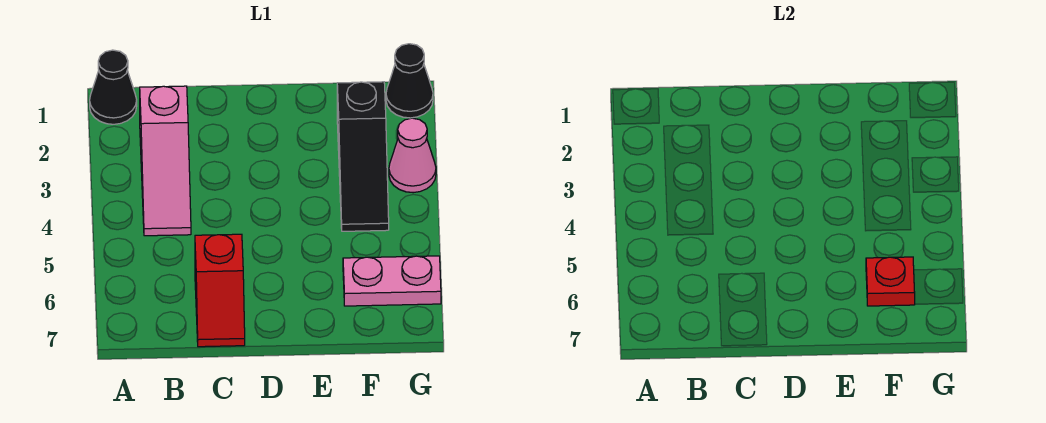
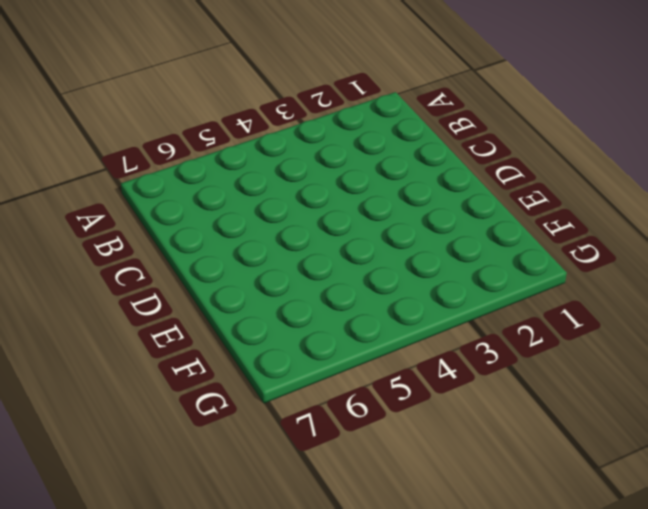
none -> black cone A1 level 1
none -> pink slope B2:B4 level 1 top 2

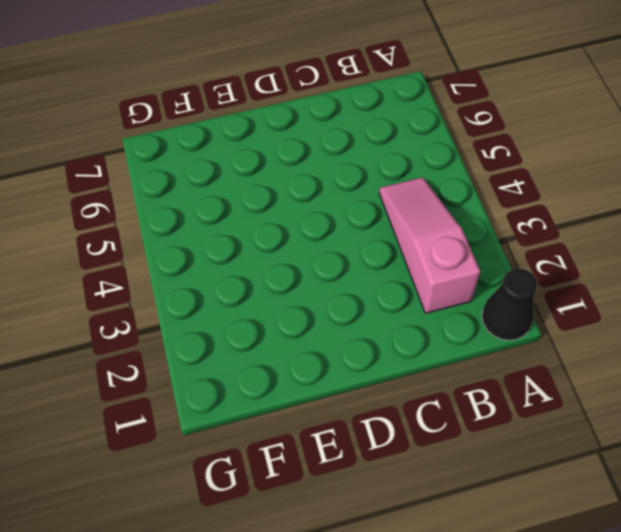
none -> red slope C6:C7 level 1 top 6
none -> black slope F2:F4 level 1 top 2

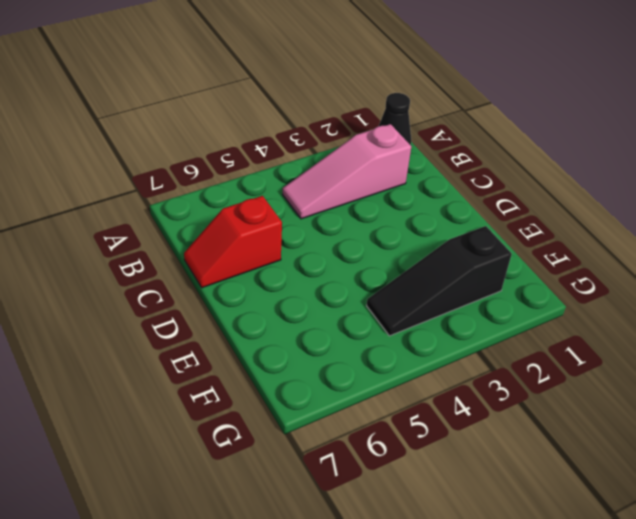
none -> pink plate F6:G6 level 1
none -> black cone G1 level 1

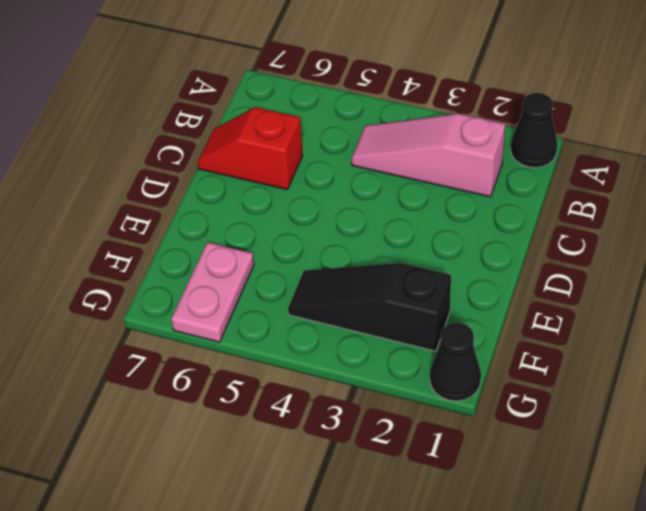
none -> pink cone G3 level 1
none -> red plate F6 level 2

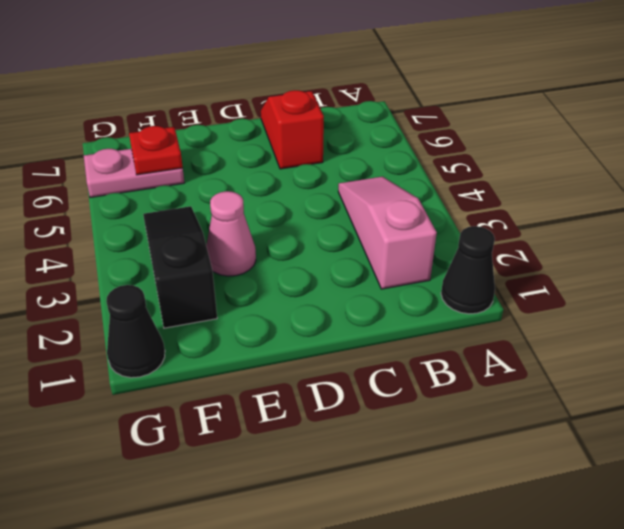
pink cone E3 level 1 -> pink cone G3 level 1

